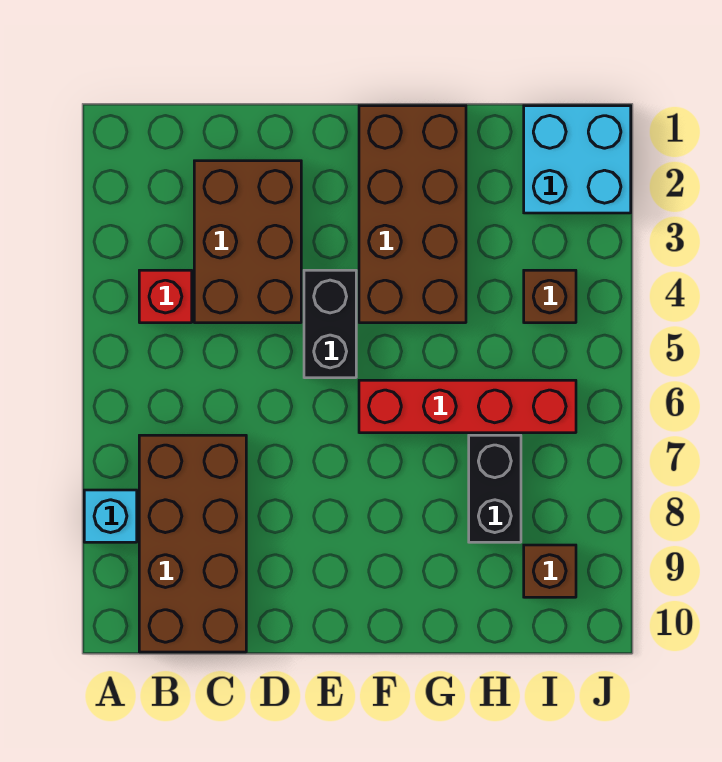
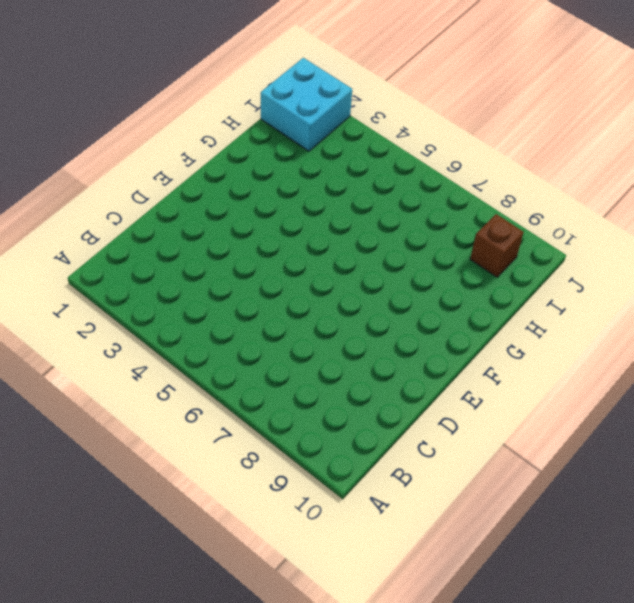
none -> cyan brick A8 level 1
none -> red brick B4 level 1

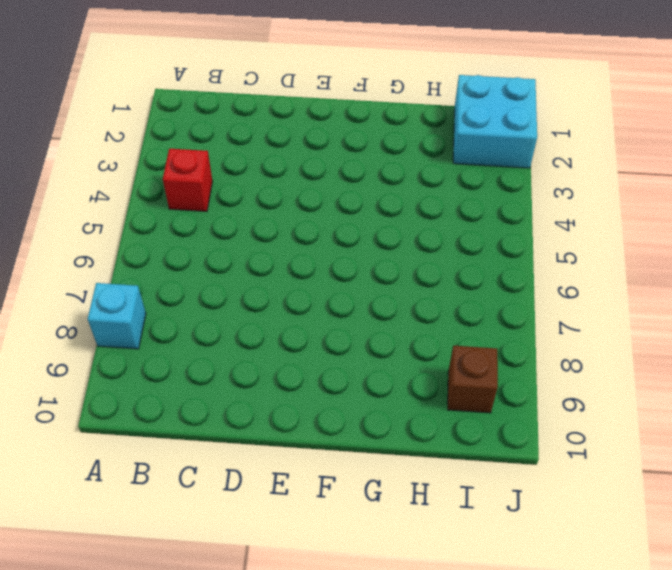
none -> brown brick B7:C10 level 1
none -> brown brick C2:D4 level 1

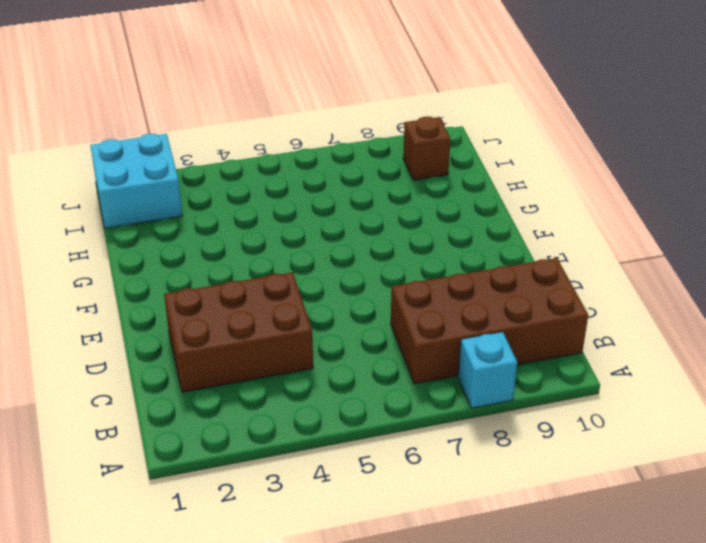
none -> red brick B4 level 1
none -> black brick E4:E5 level 1

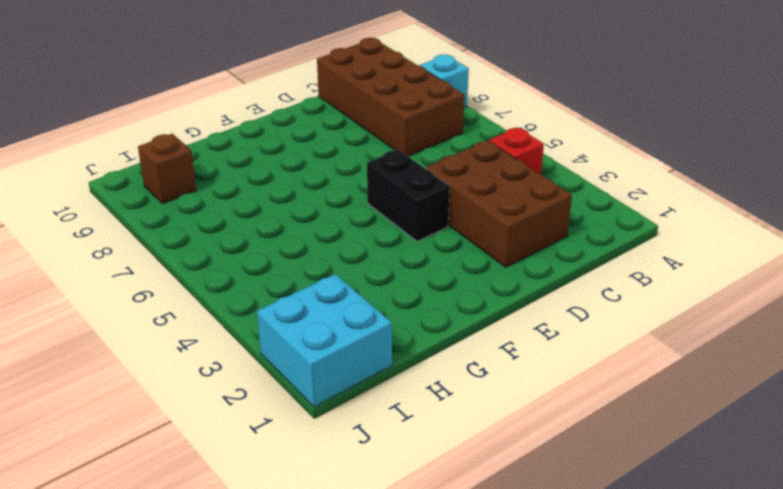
none -> brown brick F1:G4 level 1
none -> red brick F6:I6 level 1

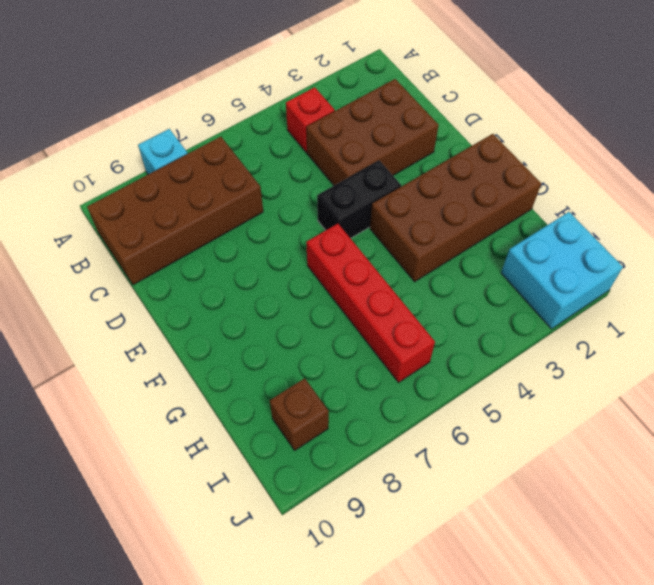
none -> black brick H7:H8 level 1
none -> brown brick I4 level 1

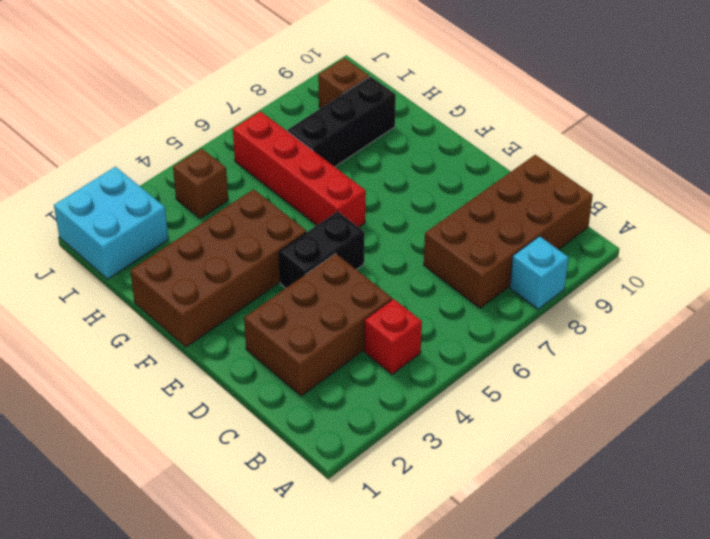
black brick H7:H9 level 1 -> black brick H7:H8 level 1

